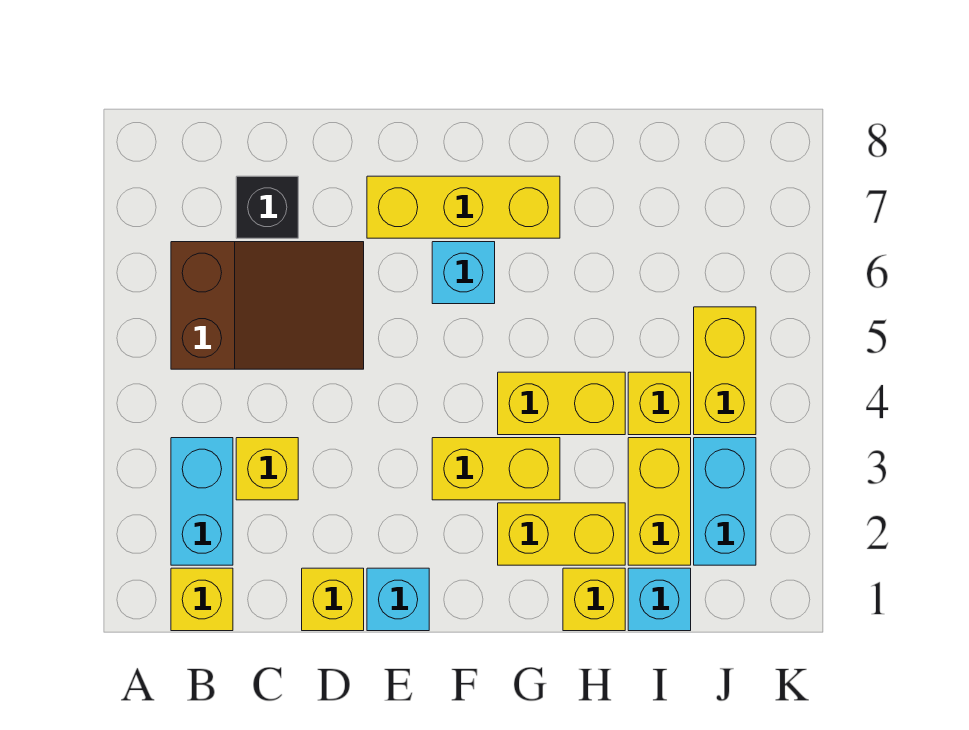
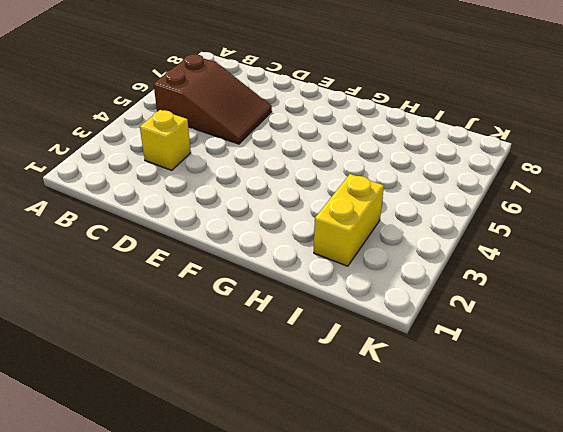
none -> yellow brick B1 level 1
none -> cyan brick B2:B3 level 1
none -> black brick C7 level 1

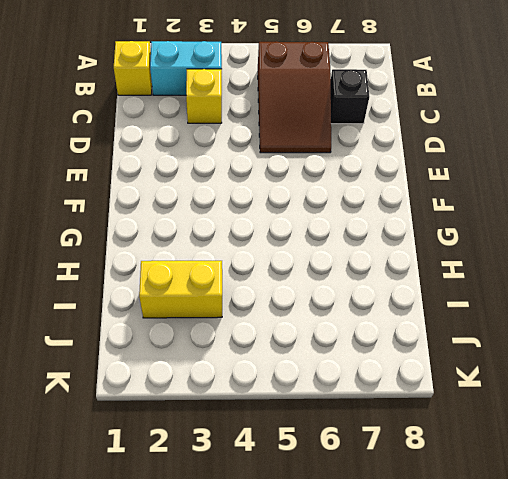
none -> yellow brick D1 level 1
none -> cyan brick E1 level 1
none -> yellow brick E7:G7 level 1

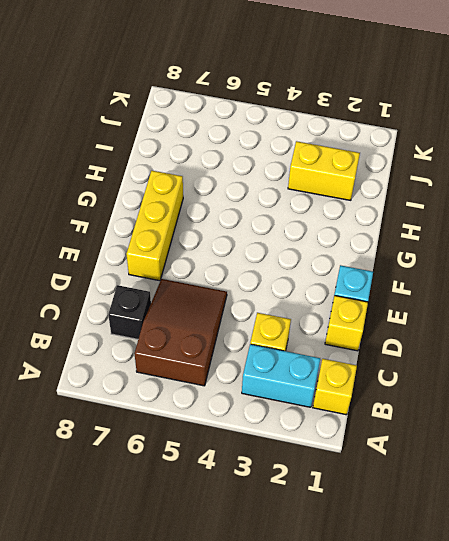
none -> yellow brick F3:G3 level 1
none -> cyan brick F6 level 1
none -> yellow brick G2:H2 level 1

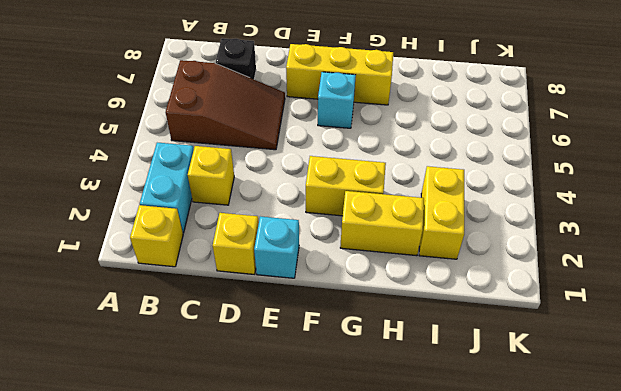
none -> yellow brick G4:H4 level 1
none -> yellow brick H1 level 1
none -> cyan brick I1 level 1

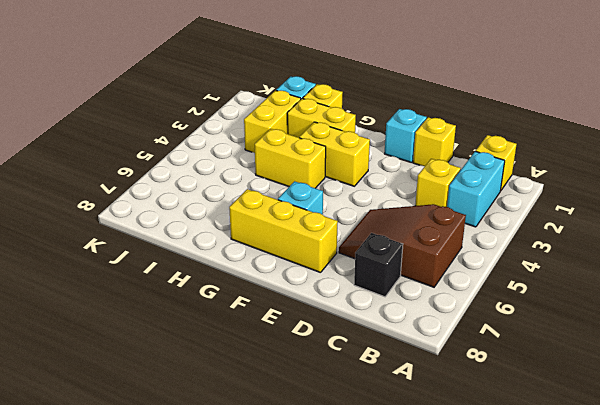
none -> yellow brick I4 level 1
none -> cyan brick J2:J3 level 1
none -> yellow brick J4:J5 level 1

